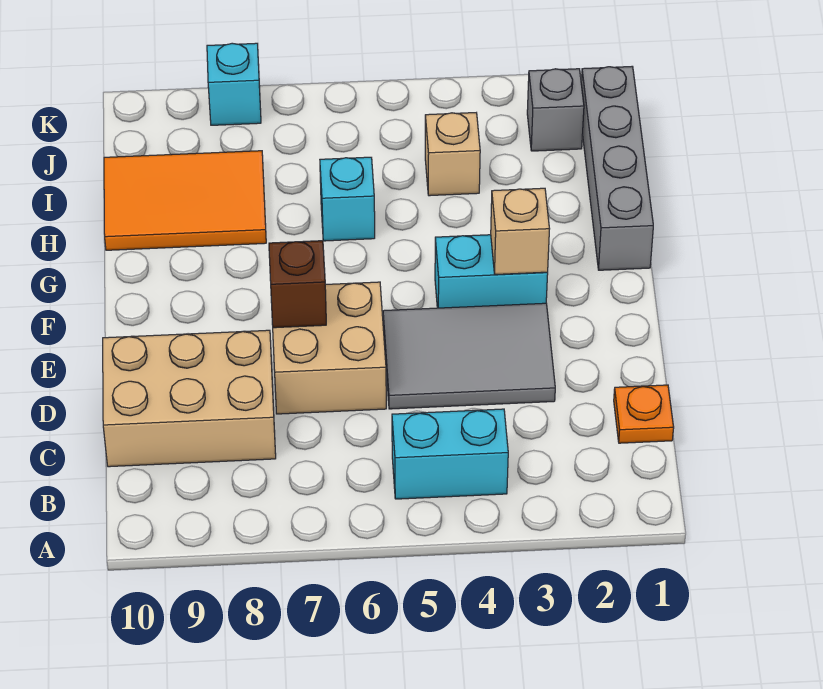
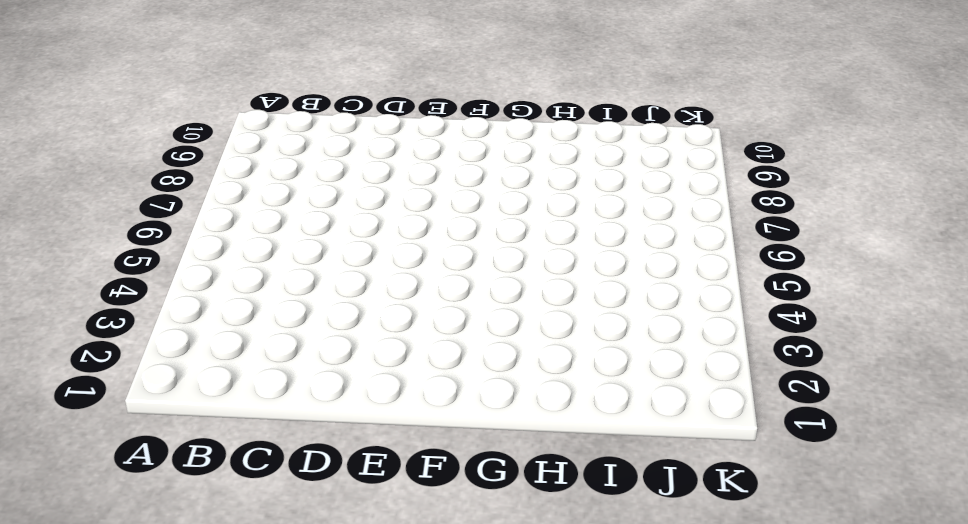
none -> cyan brick B4:B5 level 1
none -> orange plate C1 level 1
none -> tan brick C8:D10 level 1

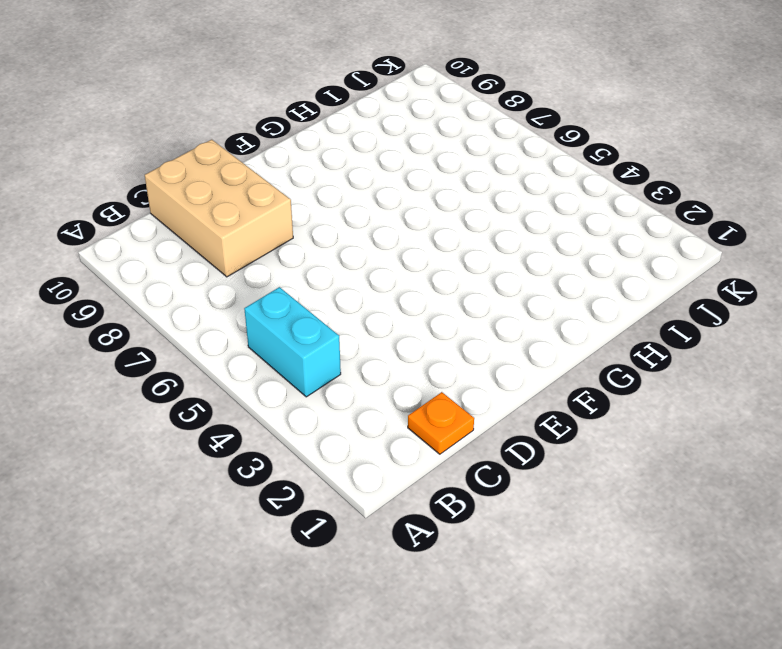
none -> grey tile D3:E5 level 1
none -> tan brick D6:E7 level 1
none -> cyan brick F3:F4 level 1

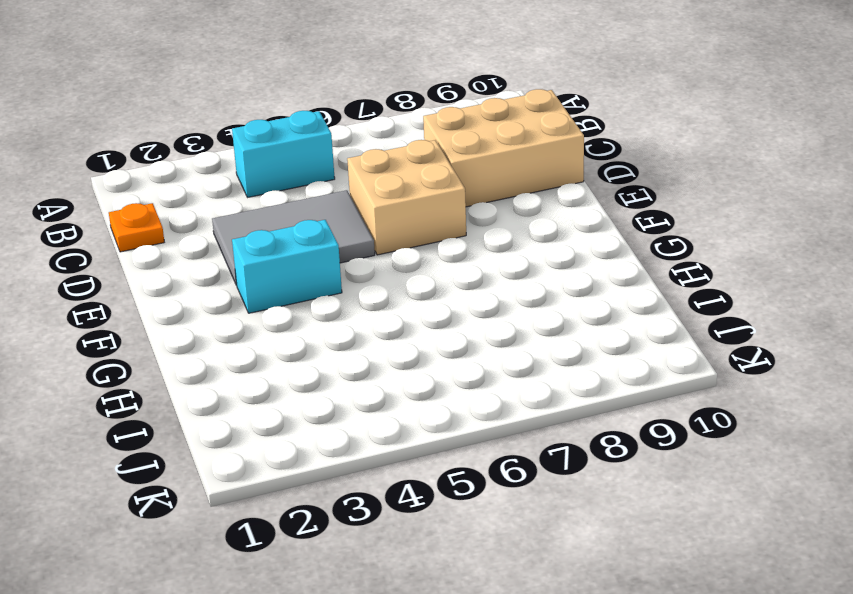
none -> grey brick G1:J1 level 1
none -> cyan brick H6 level 1
none -> orange tile H8:I10 level 1

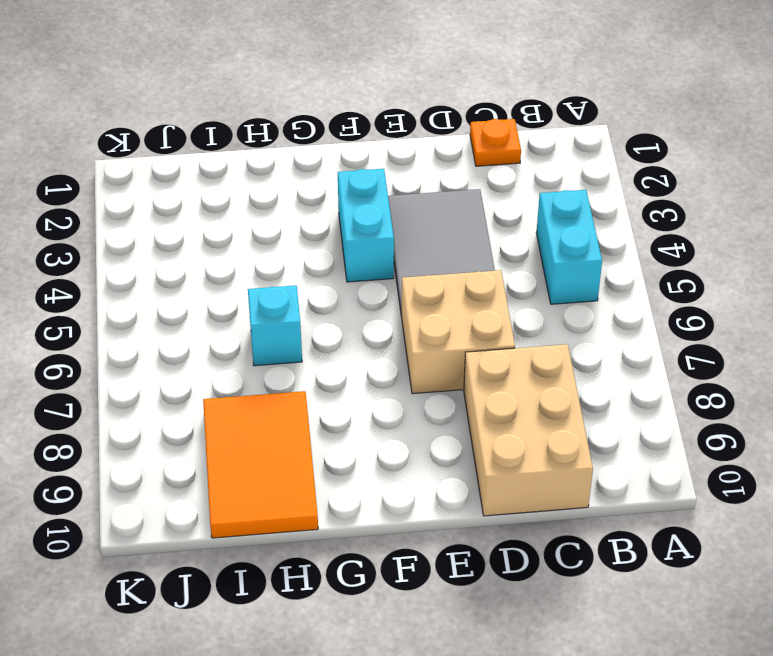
none -> grey brick G1:J1 level 1
none -> tan brick I4 level 1
none -> grey brick J2 level 1

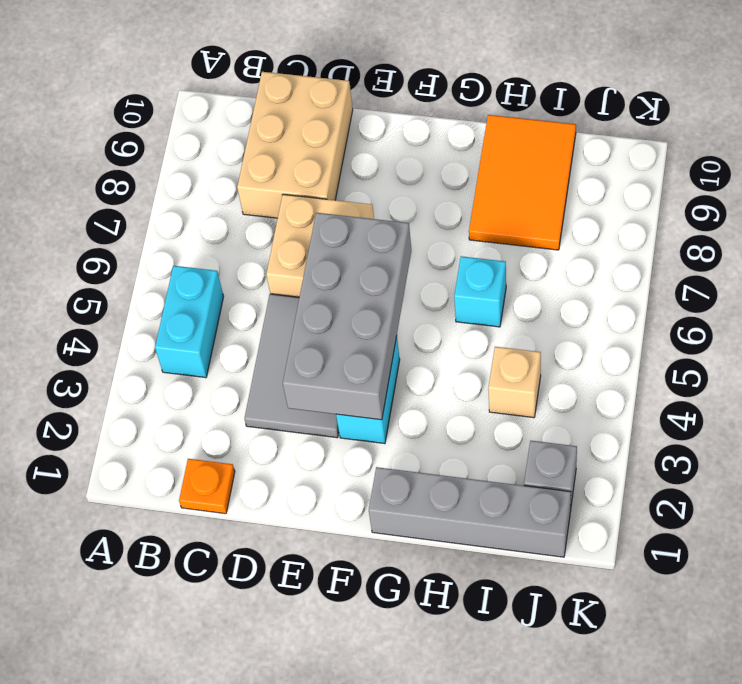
grey brick E3:F6 level 2 -> tan brick F3 level 2
none -> cyan brick K8 level 1
none -> brown brick E7 level 2

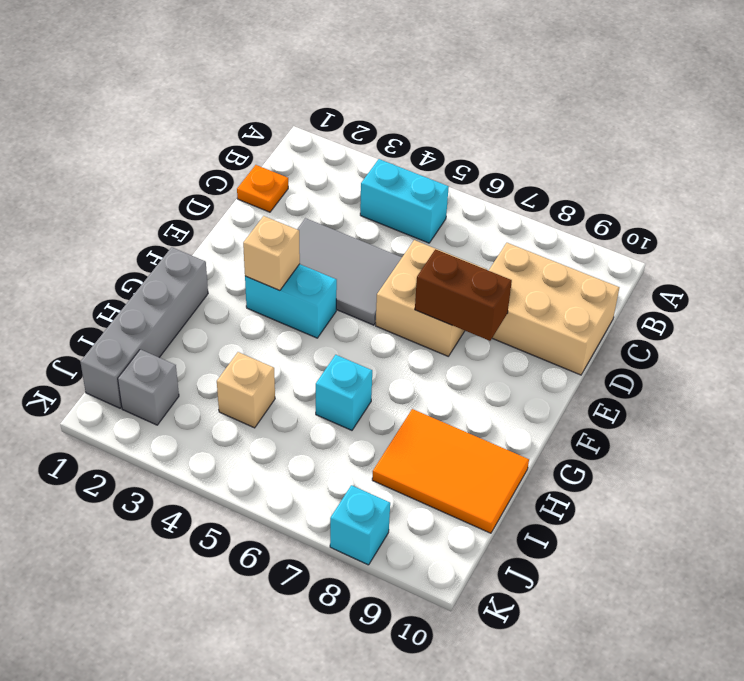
brown brick E7:E8 level 2 -> brown brick E7 level 2

